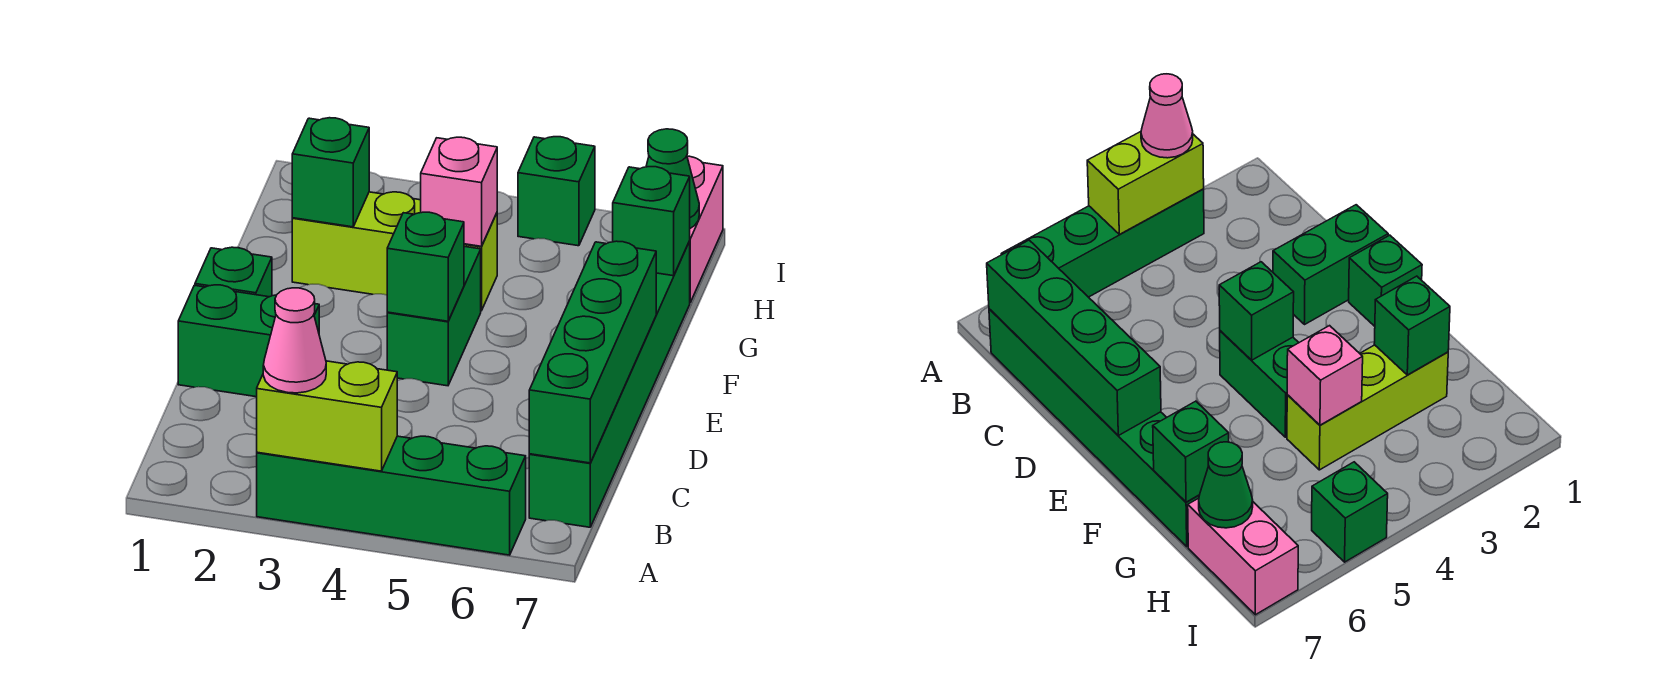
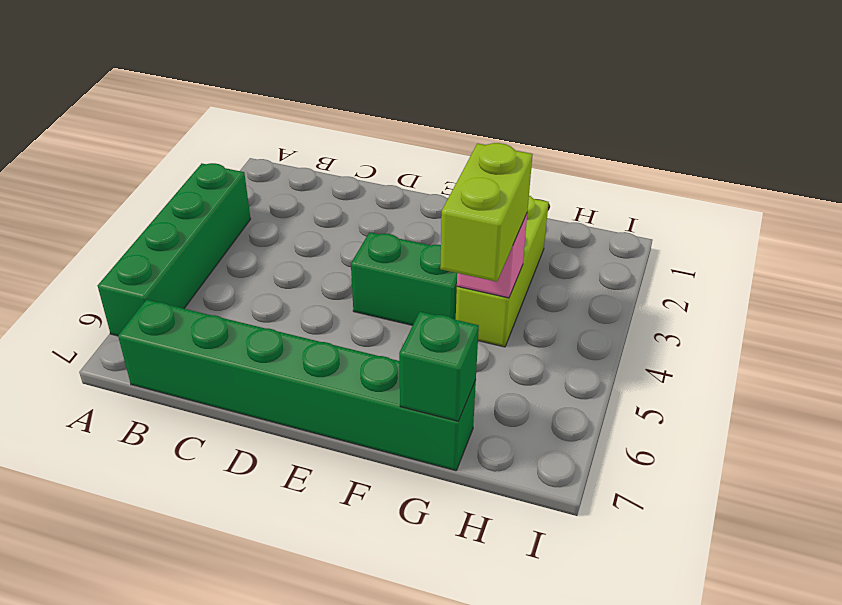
lime brick G4:G5 level 3 -> lime brick A3:A4 level 2
none -> green brick D1:D2 level 1
none -> green brick E1 level 1
none -> pink brick H7:I7 level 1

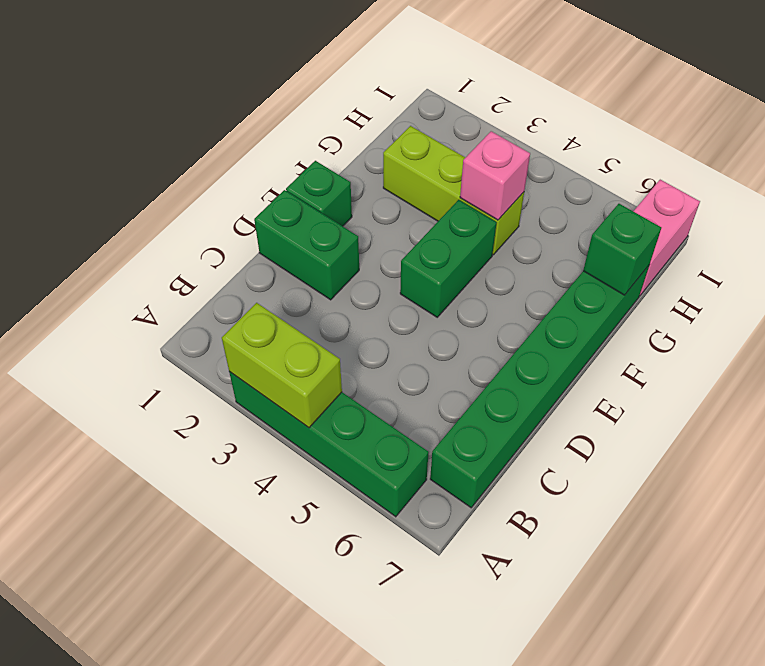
none -> green brick I5 level 1
none -> green brick B7:E7 level 2
none -> green brick E4 level 2

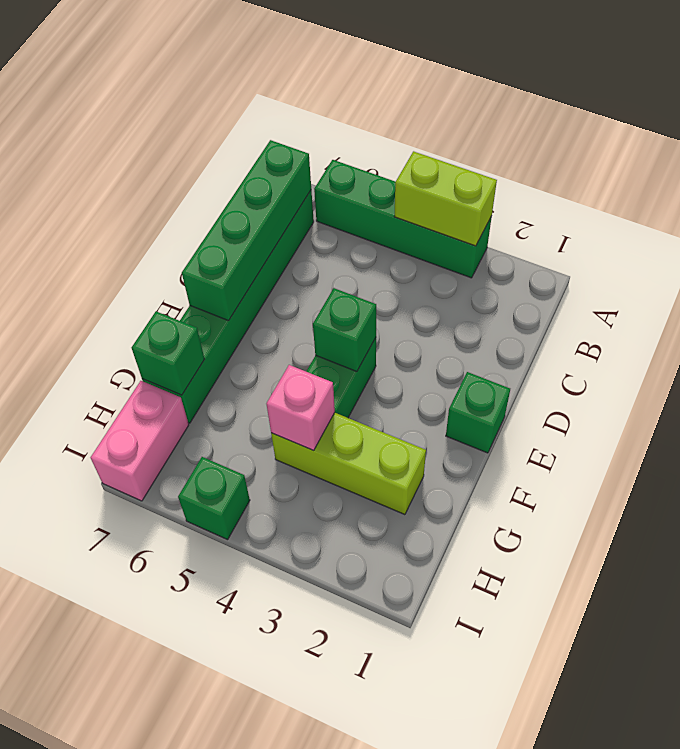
none -> green brick D1:D2 level 1
none -> green brick G2 level 2
none -> green cone H7 level 2

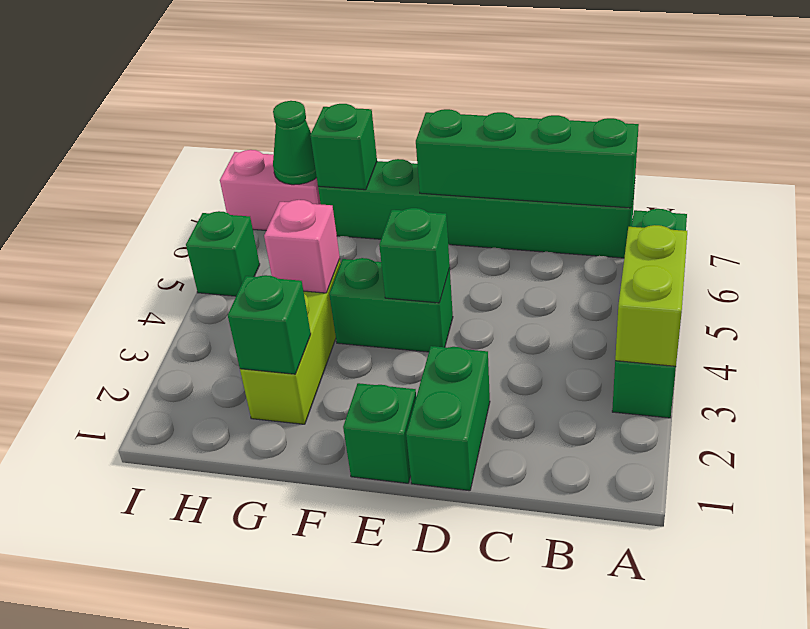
none -> pink cone A3 level 3

